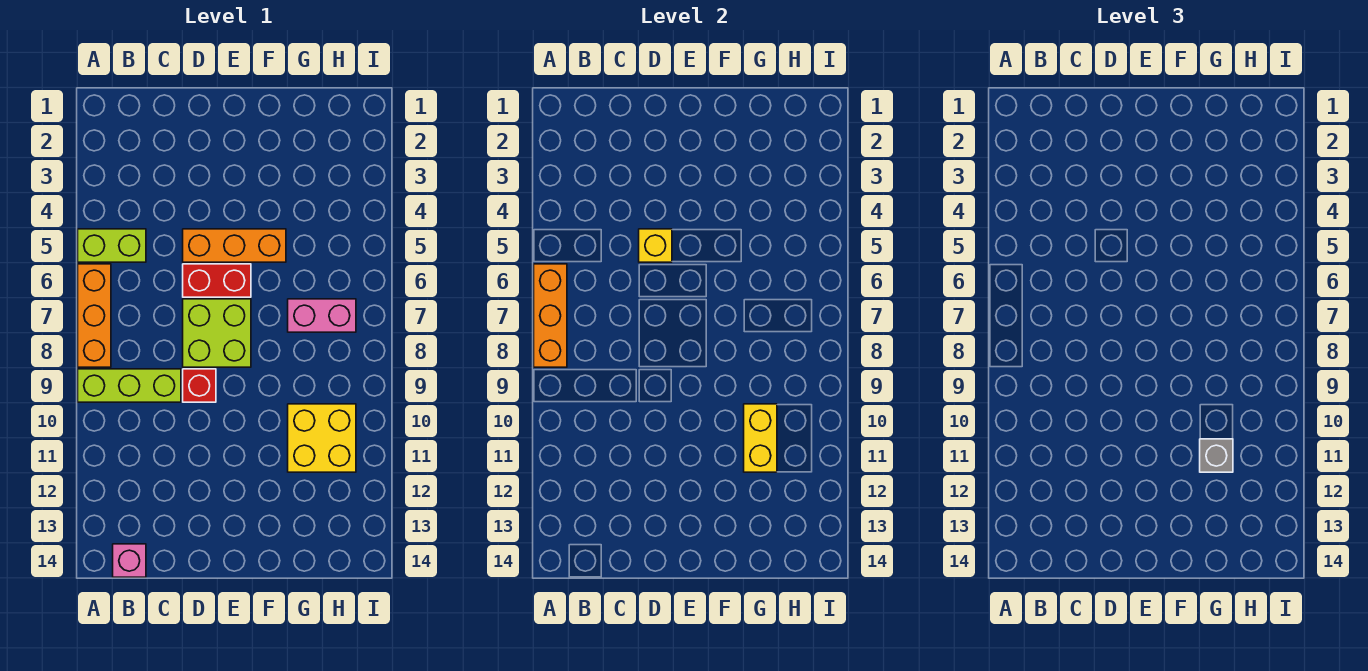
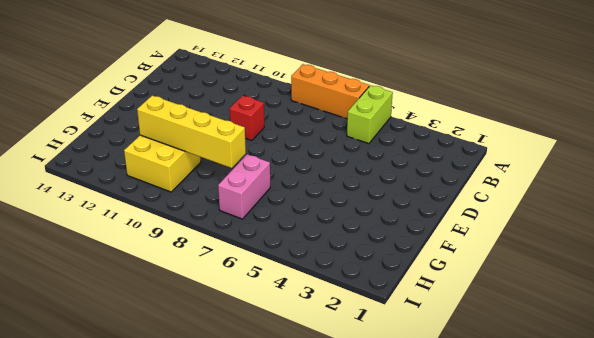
yellow brick G8:G11 level 2 -> yellow brick G10:G11 level 2
none -> lime brick A9:C9 level 1
none -> pink brick B14 level 1
none -> orange brick D5:F5 level 1

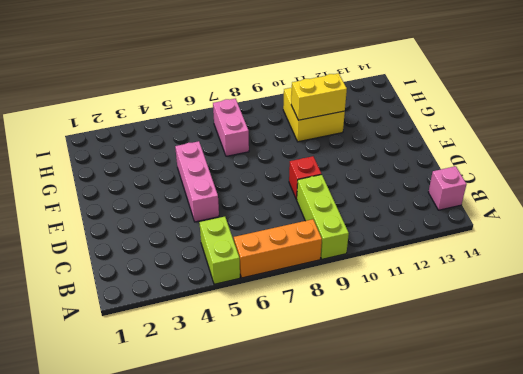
pink brick D5:F5 level 1 -> orange brick D5:F5 level 1
none -> red brick D6:E6 level 1
none -> lime brick D7:E8 level 1
none -> orange brick A6:A8 level 2

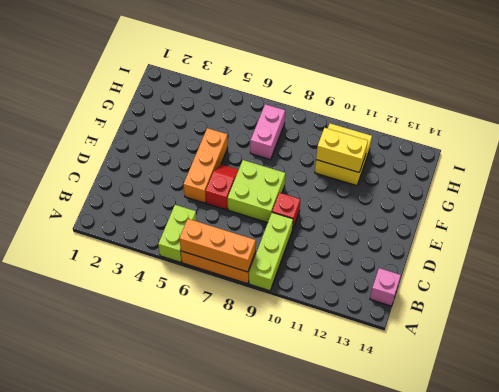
red slope D6:E6 level 1 top D -> red brick D6:E6 level 1
none -> yellow brick D5 level 2
none -> grey brick G11 level 3

